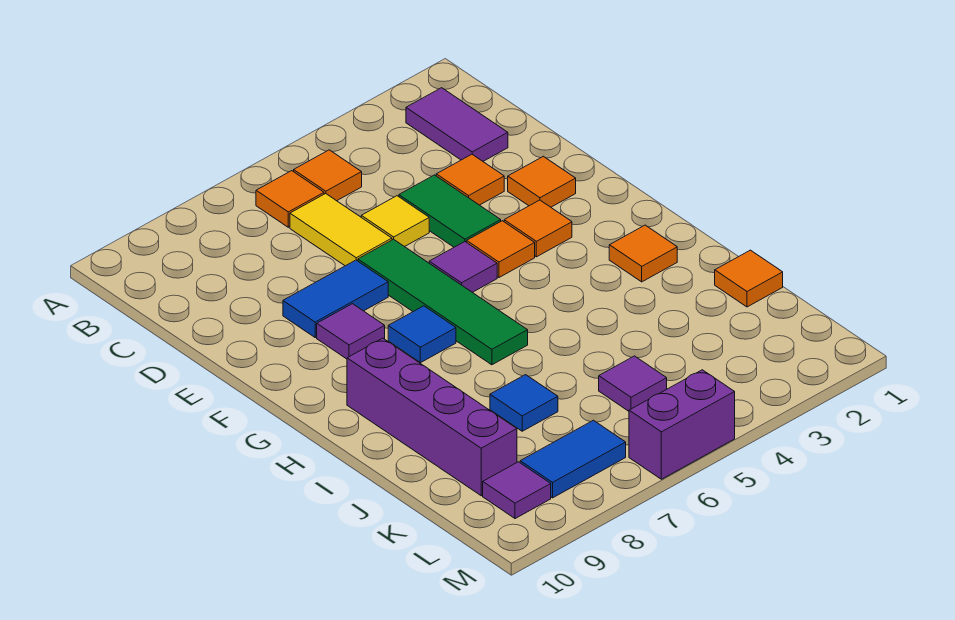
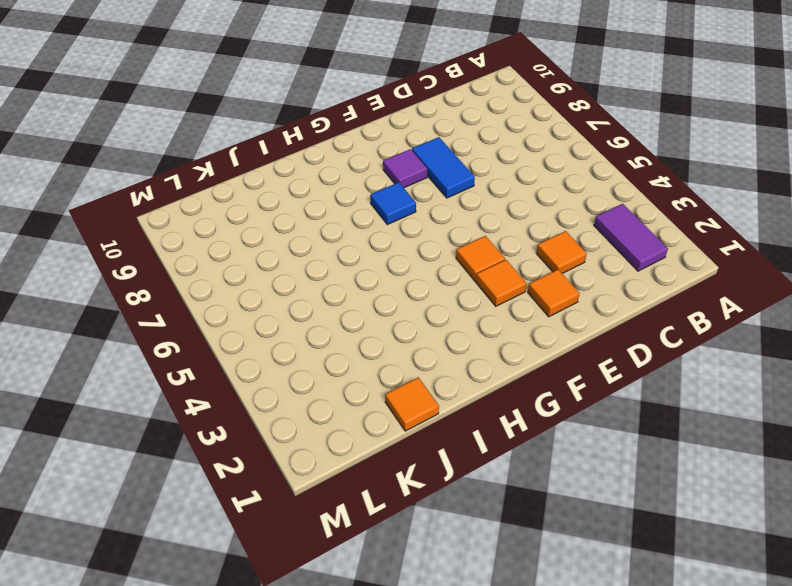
purple tile B2:B3 level 1 -> purple tile B2:C2 level 1
none -> orange tile B5 level 1
none -> orange tile B6 level 1
none -> yellow tile C6:D6 level 1

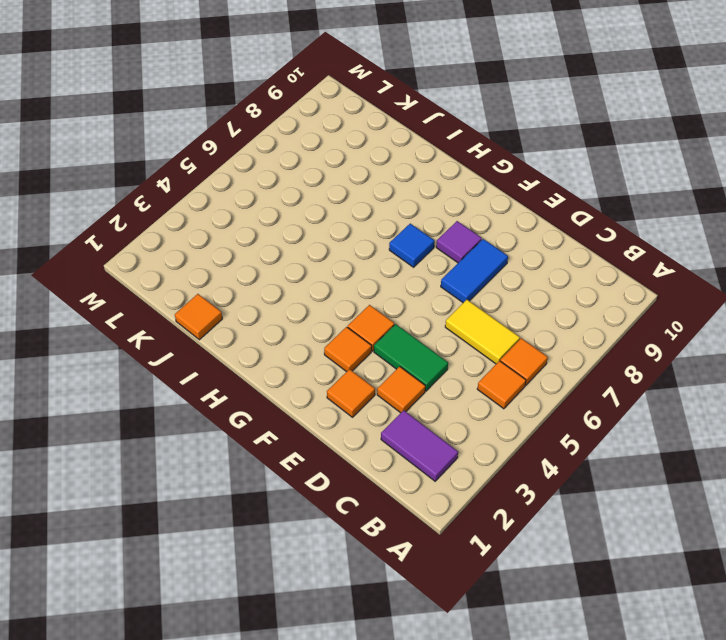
none -> yellow tile D5 level 1
none -> green tile E6:H6 level 1
none -> purple tile F5 level 1

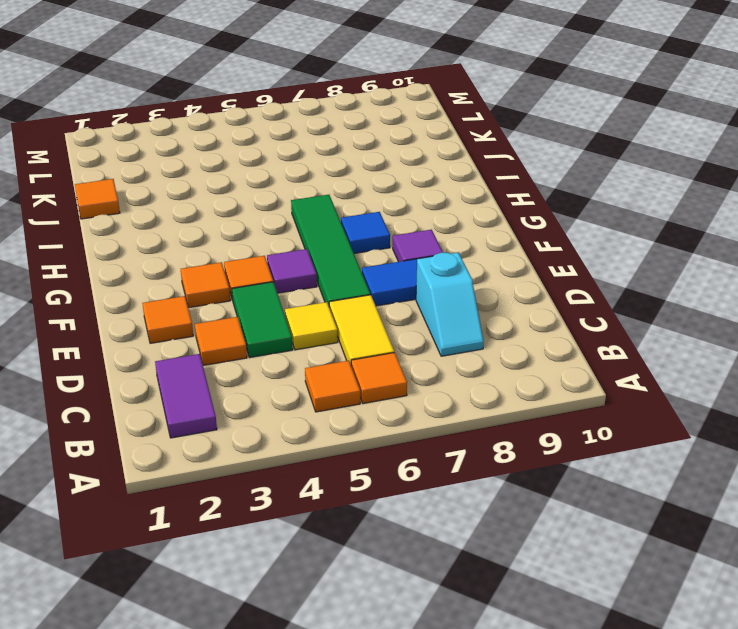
cyan slope C8:D8 level 1 top D -> none
none -> orange tile H2 level 1
none -> purple brick H9:K9 level 1
none -> blue tile J7 level 1

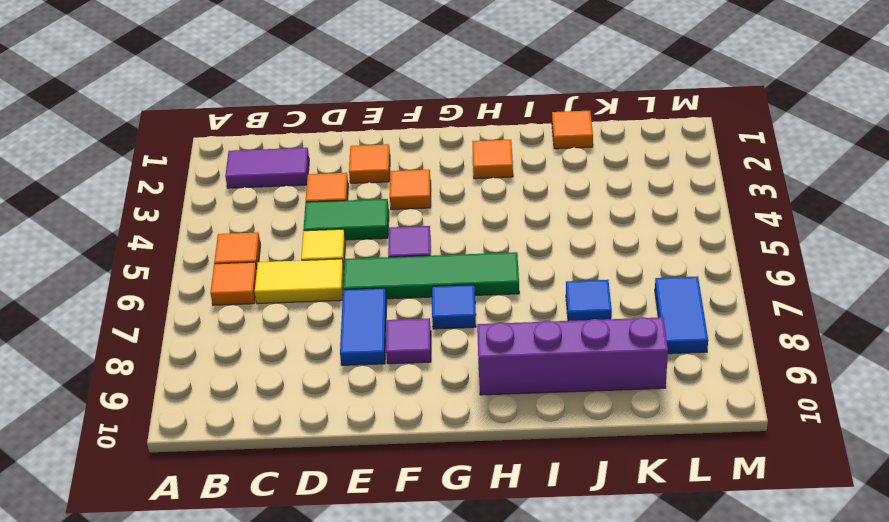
none -> orange tile F4 level 1
none -> purple tile K5 level 1
none -> purple tile L9 level 1

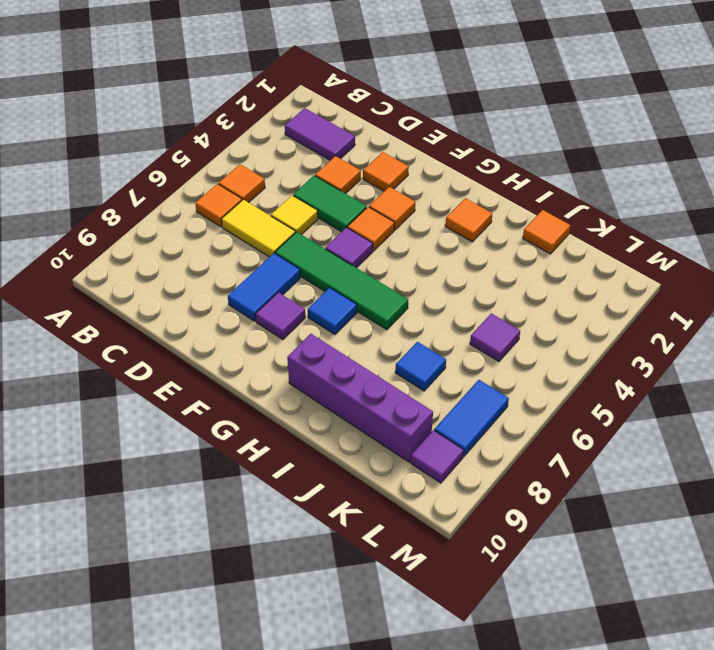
none -> purple brick M5:M6 level 1

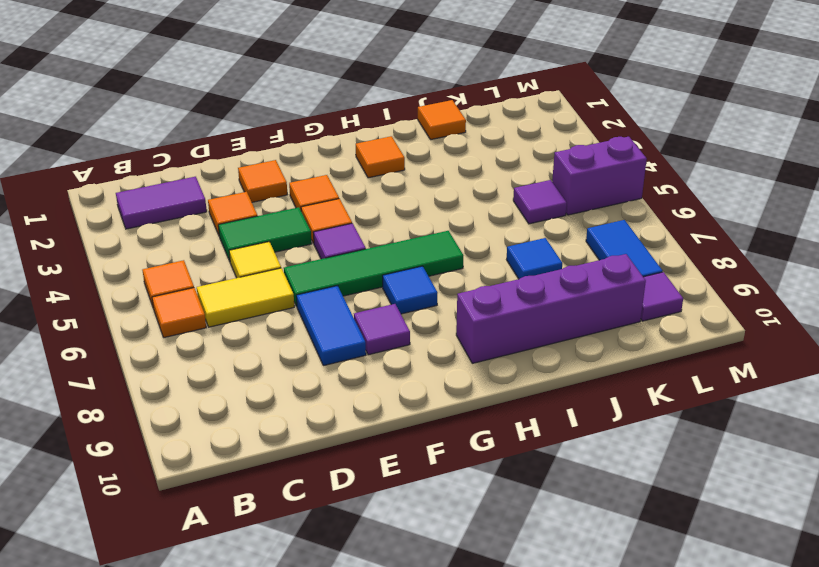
purple brick L5:M5 level 1 -> purple brick M5:M6 level 1

